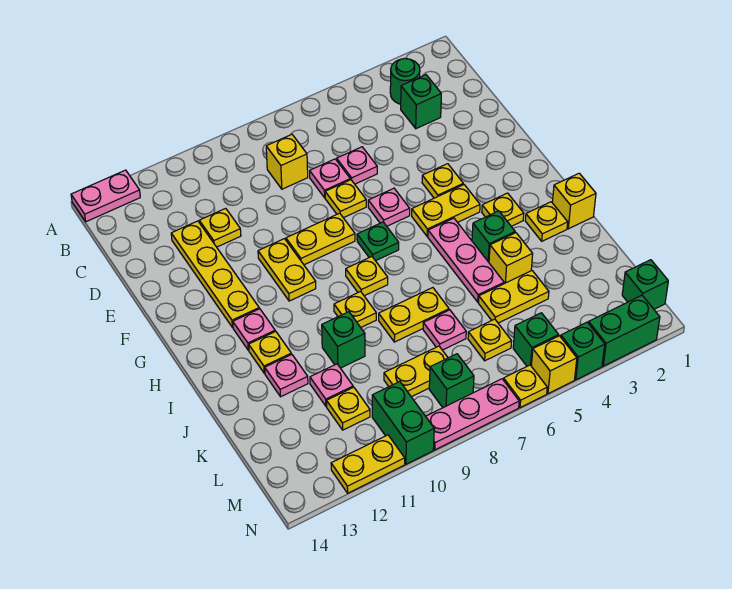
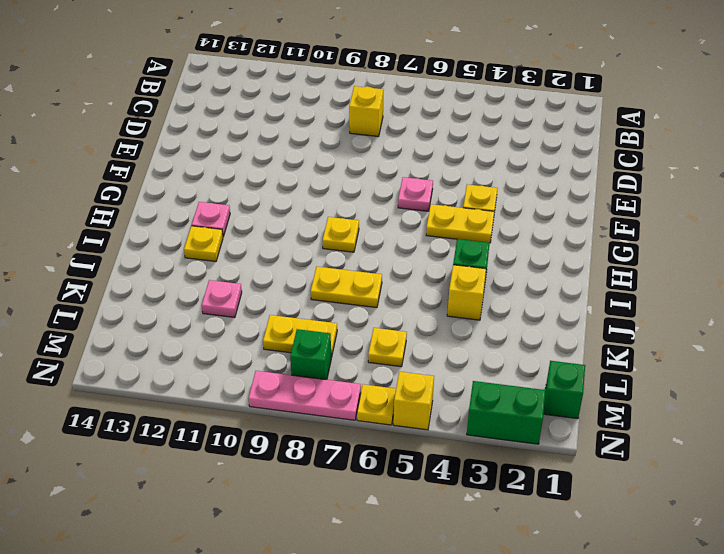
none -> pink plate A13:A14 level 1
none -> green round brick B3 level 1
none -> green brick C3 level 1
none -> pink plate D6 level 1

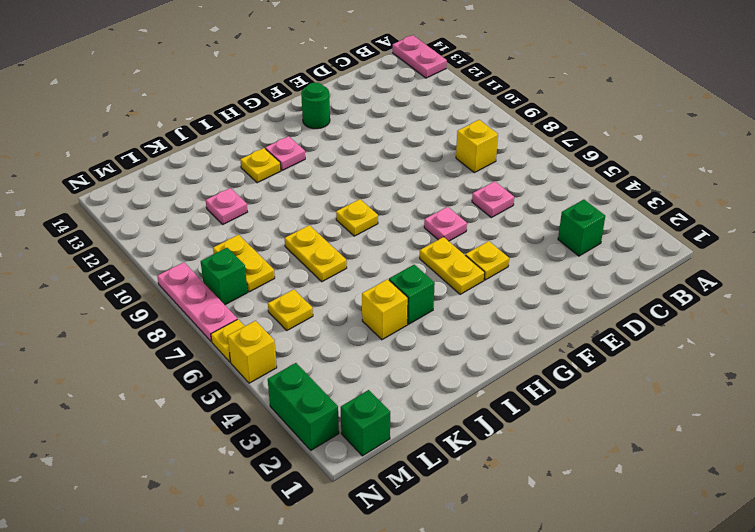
green round brick F13 level 1 -> green round brick B3 level 1
none -> pink plate D7 level 1
none -> yellow plate D11 level 1
none -> yellow plate D12:G12 level 1
none -> yellow plate E7 level 1

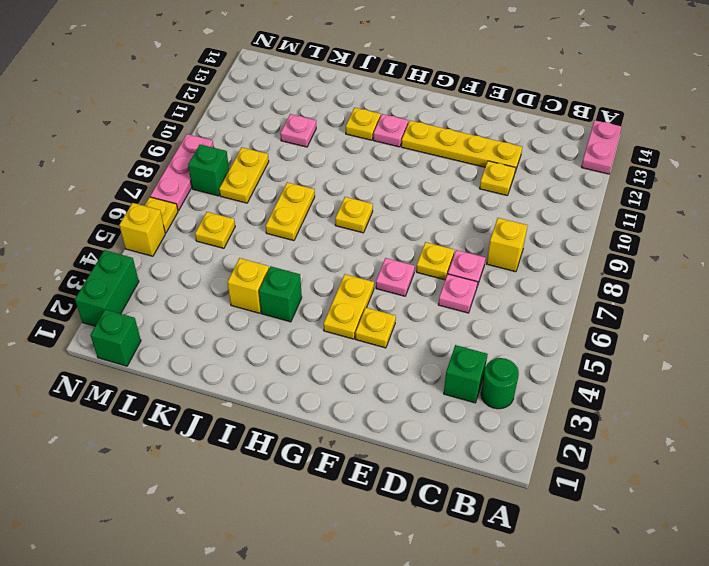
none -> yellow plate F8:F9 level 1
none -> yellow plate F10:G10 level 1
none -> green plate G7 level 1
none -> yellow plate H3 level 1

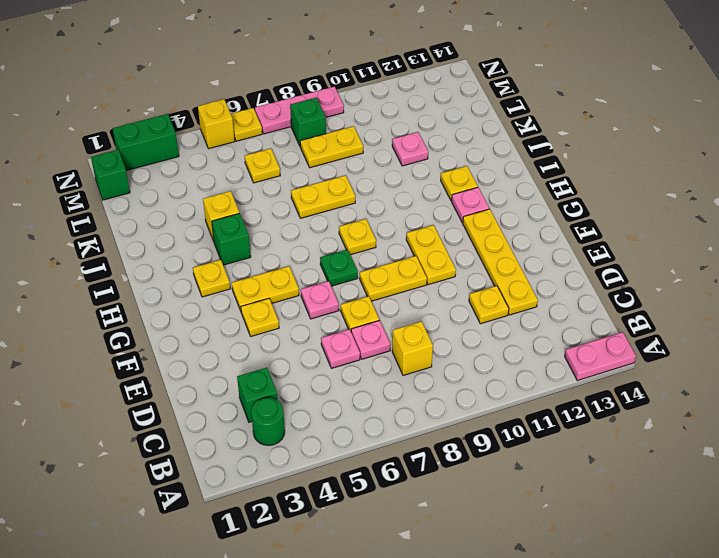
none -> pink plate H5:J5 level 1
none -> yellow brick I1 level 1
none -> yellow plate I2 level 1
none -> yellow plate I9 level 1

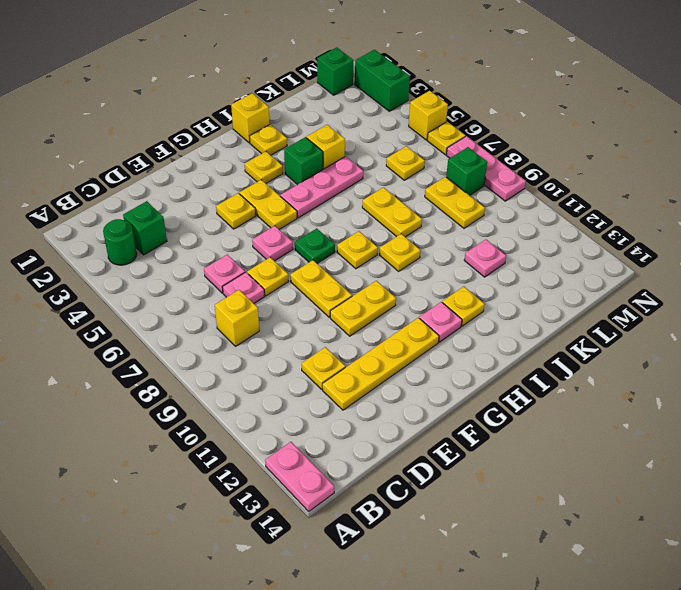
none -> green brick J10 level 1
none -> pink plate J12 level 1
none -> yellow plate K4:K5 level 1
none -> pink plate K7 level 1

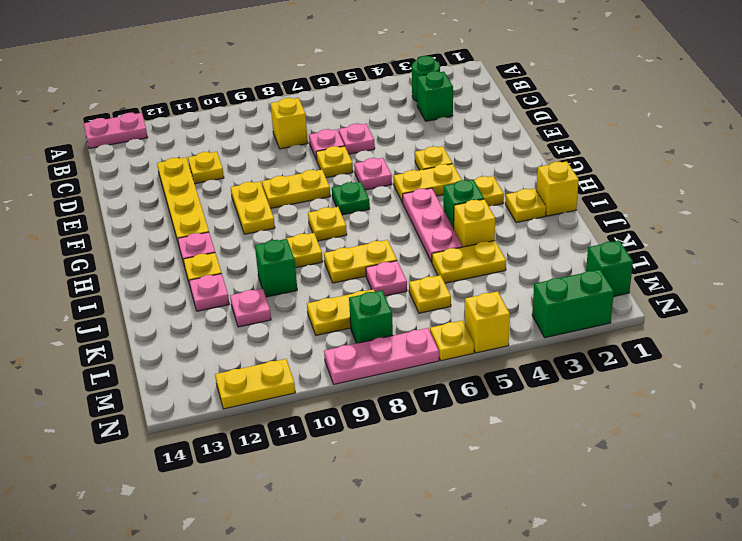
none -> yellow plate L11 level 1
none -> green brick M5 level 1
none -> green brick M10:N10 level 1
none -> green brick N4 level 1

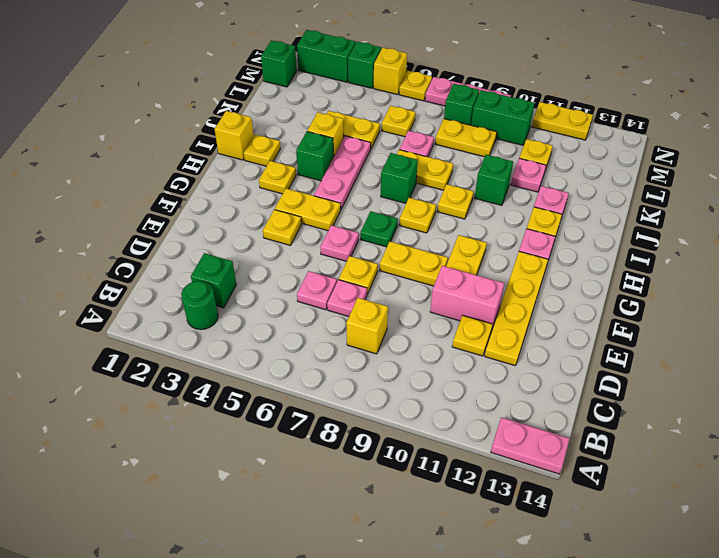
pink brick E10:E11 level 1 -> none
green brick I7 level 1 -> green brick M5 level 1
green brick M9:M10 level 1 -> green brick M10:N10 level 1

